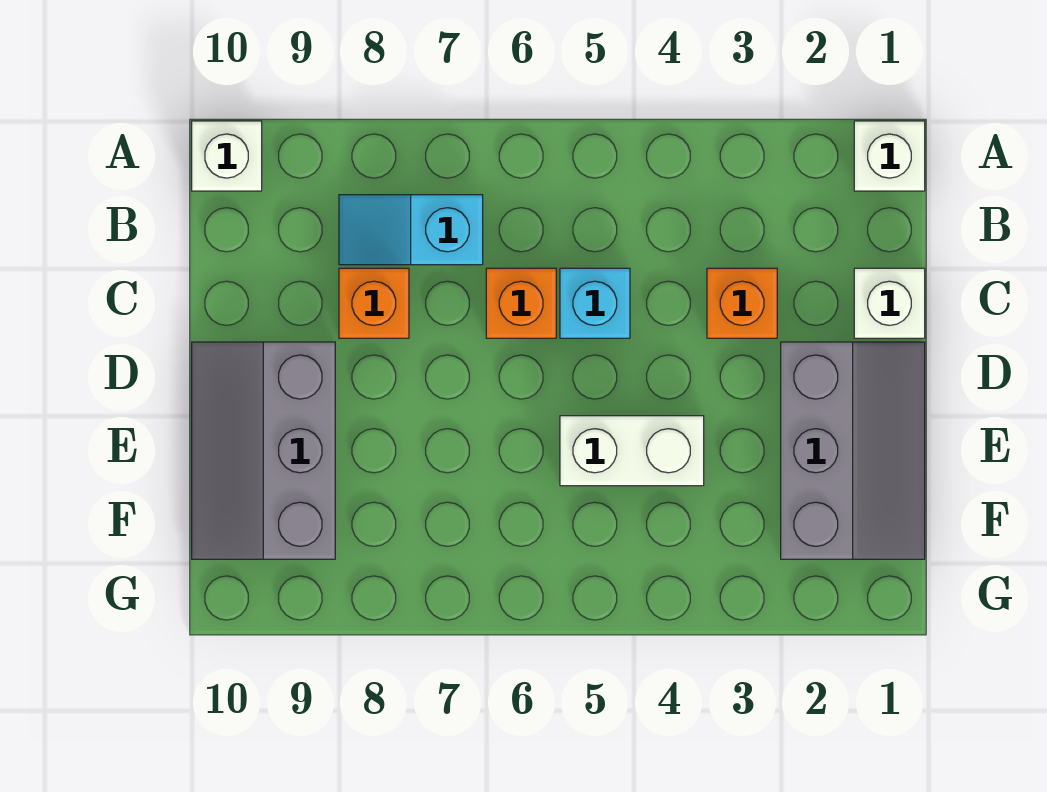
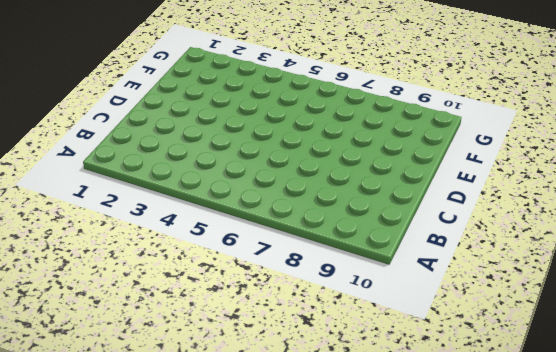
none -> white brick A1 level 1
none -> white brick A10 level 1

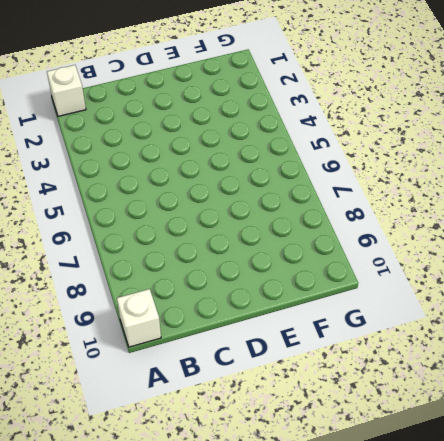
none -> cyan slope B7:B8 level 1 top 7
none -> white brick C1 level 1

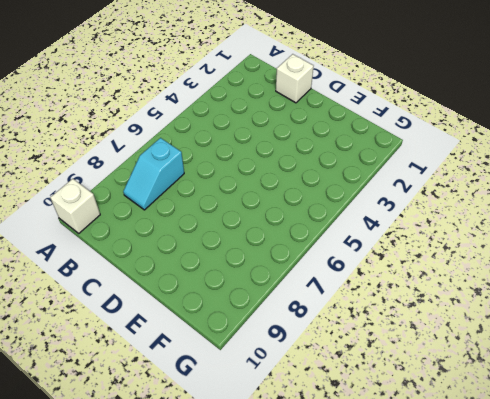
none -> white brick A1 level 1
none -> orange brick C3 level 1

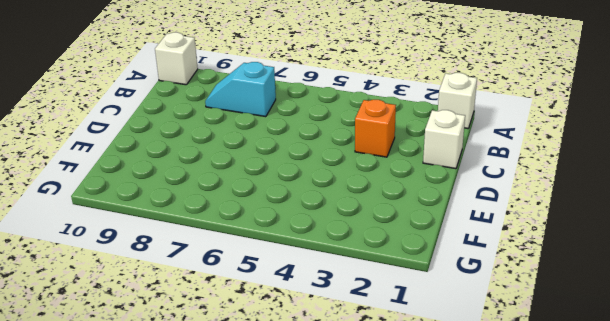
none -> cyan brick C5 level 1
none -> orange brick C6 level 1

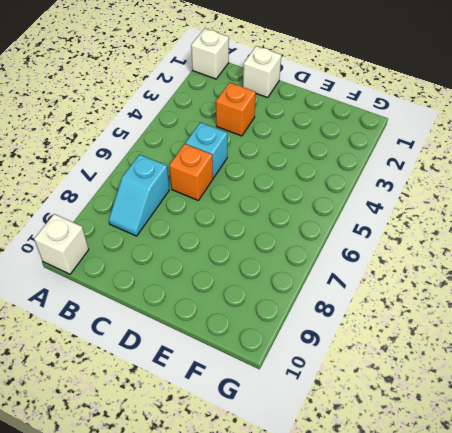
none -> orange brick C8 level 1
none -> grey slope D1:F2 level 1 top 2

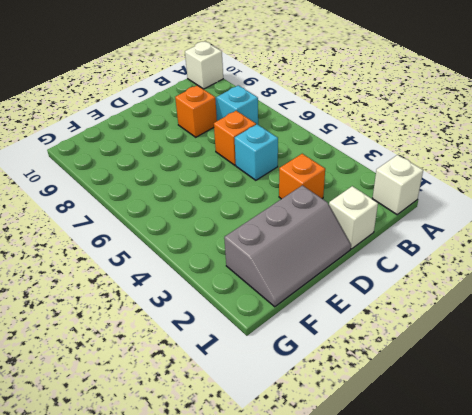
none -> grey slope D9:F10 level 1 top 9
none -> white brick E4:E5 level 1

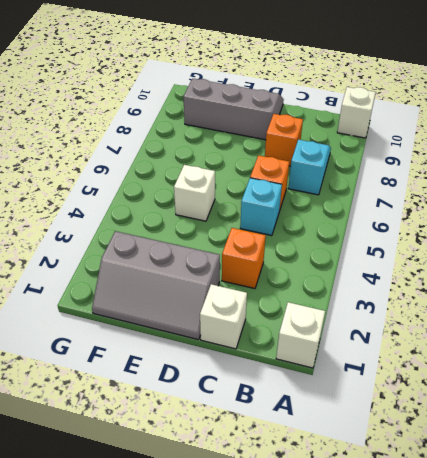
white brick E5 level 1 -> white brick E4:E5 level 1

